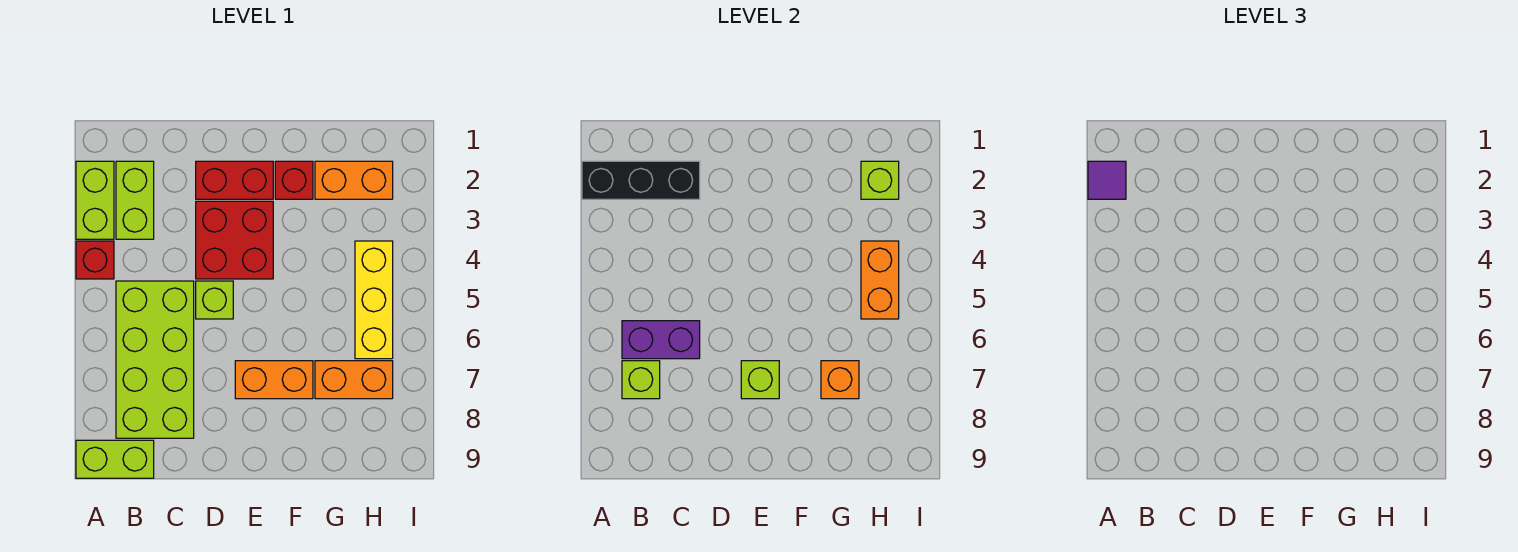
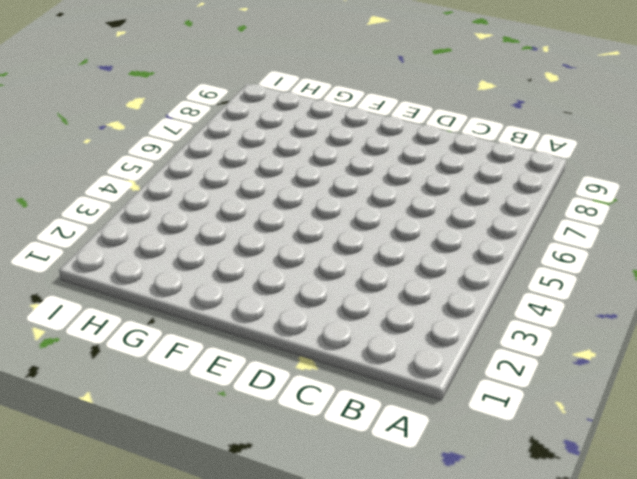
none -> lime brick A2:A3 level 1
none -> red brick A4 level 1
none -> lime brick A9:B9 level 1

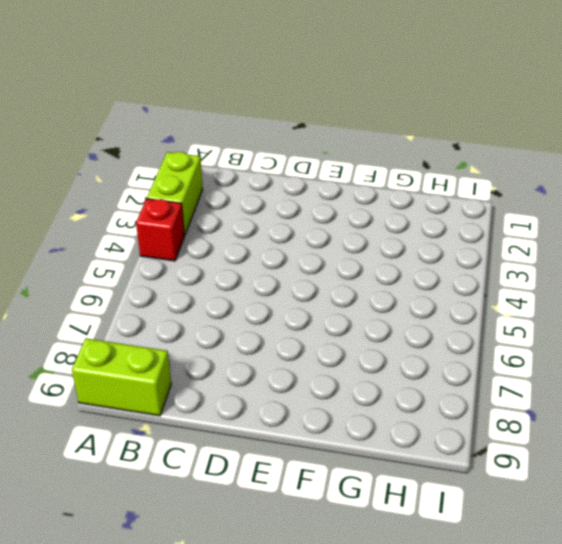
none -> lime brick B2:B3 level 1
none -> lime brick B5:C8 level 1
none -> red brick D2:E2 level 1

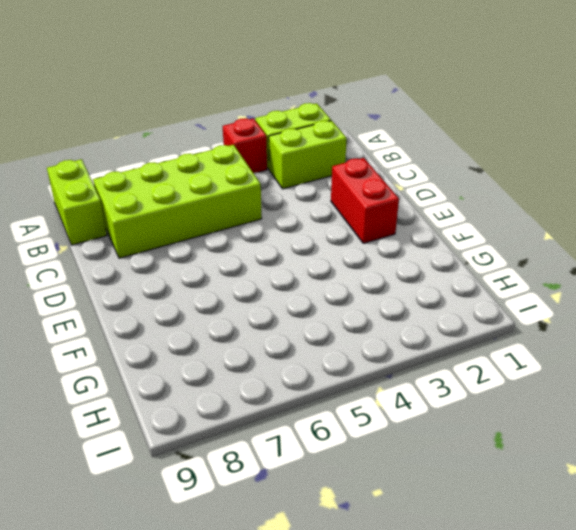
none -> red brick D3:E4 level 1
none -> lime brick D5 level 1
none -> orange brick E7:F7 level 1

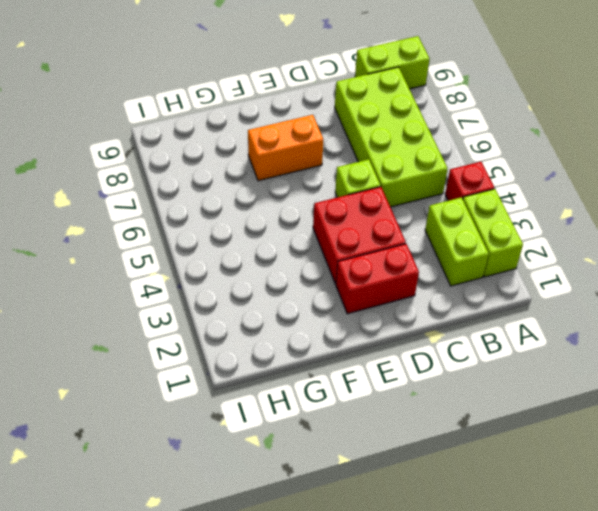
none -> red brick F2 level 1
none -> orange brick G2:H2 level 1
none -> orange brick G7:H7 level 1

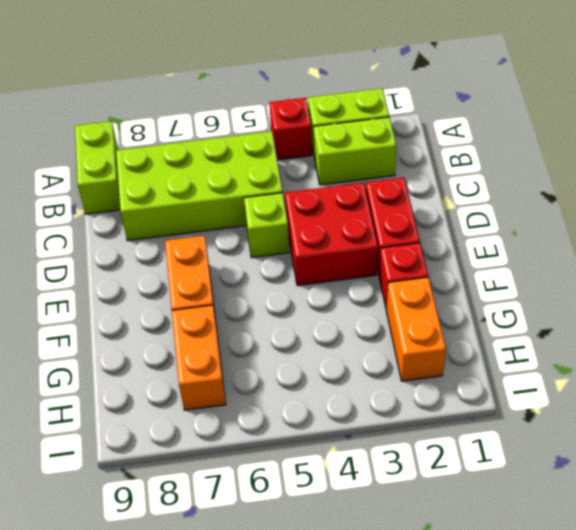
none -> yellow brick H4:H6 level 1
none -> black brick A2:C2 level 2
none -> purple brick B6:C6 level 2

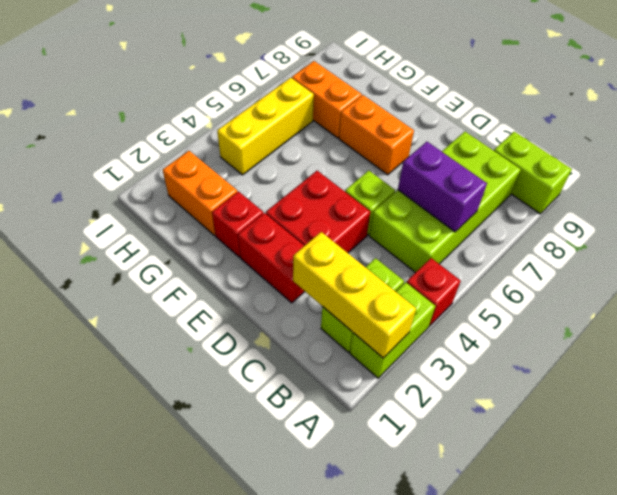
yellow brick A2:C2 level 2 -> black brick A2:C2 level 2
none -> lime brick B7 level 2
none -> lime brick E7 level 2
none -> orange brick G7 level 2

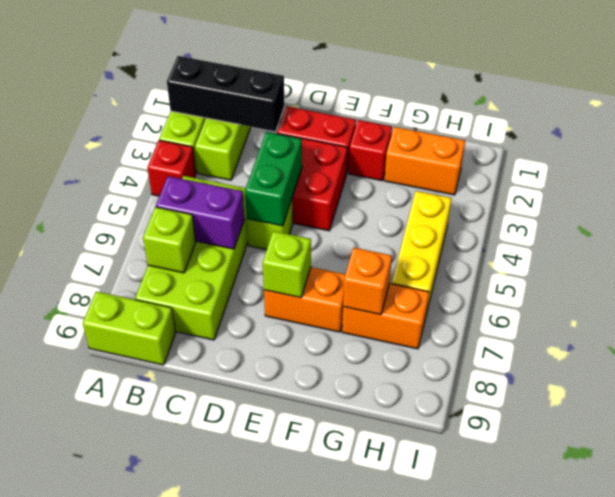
green brick D4:D5 level 2 -> none
none -> lime brick H2 level 2
none -> orange brick H4:H5 level 2
none -> purple tile A2 level 3

